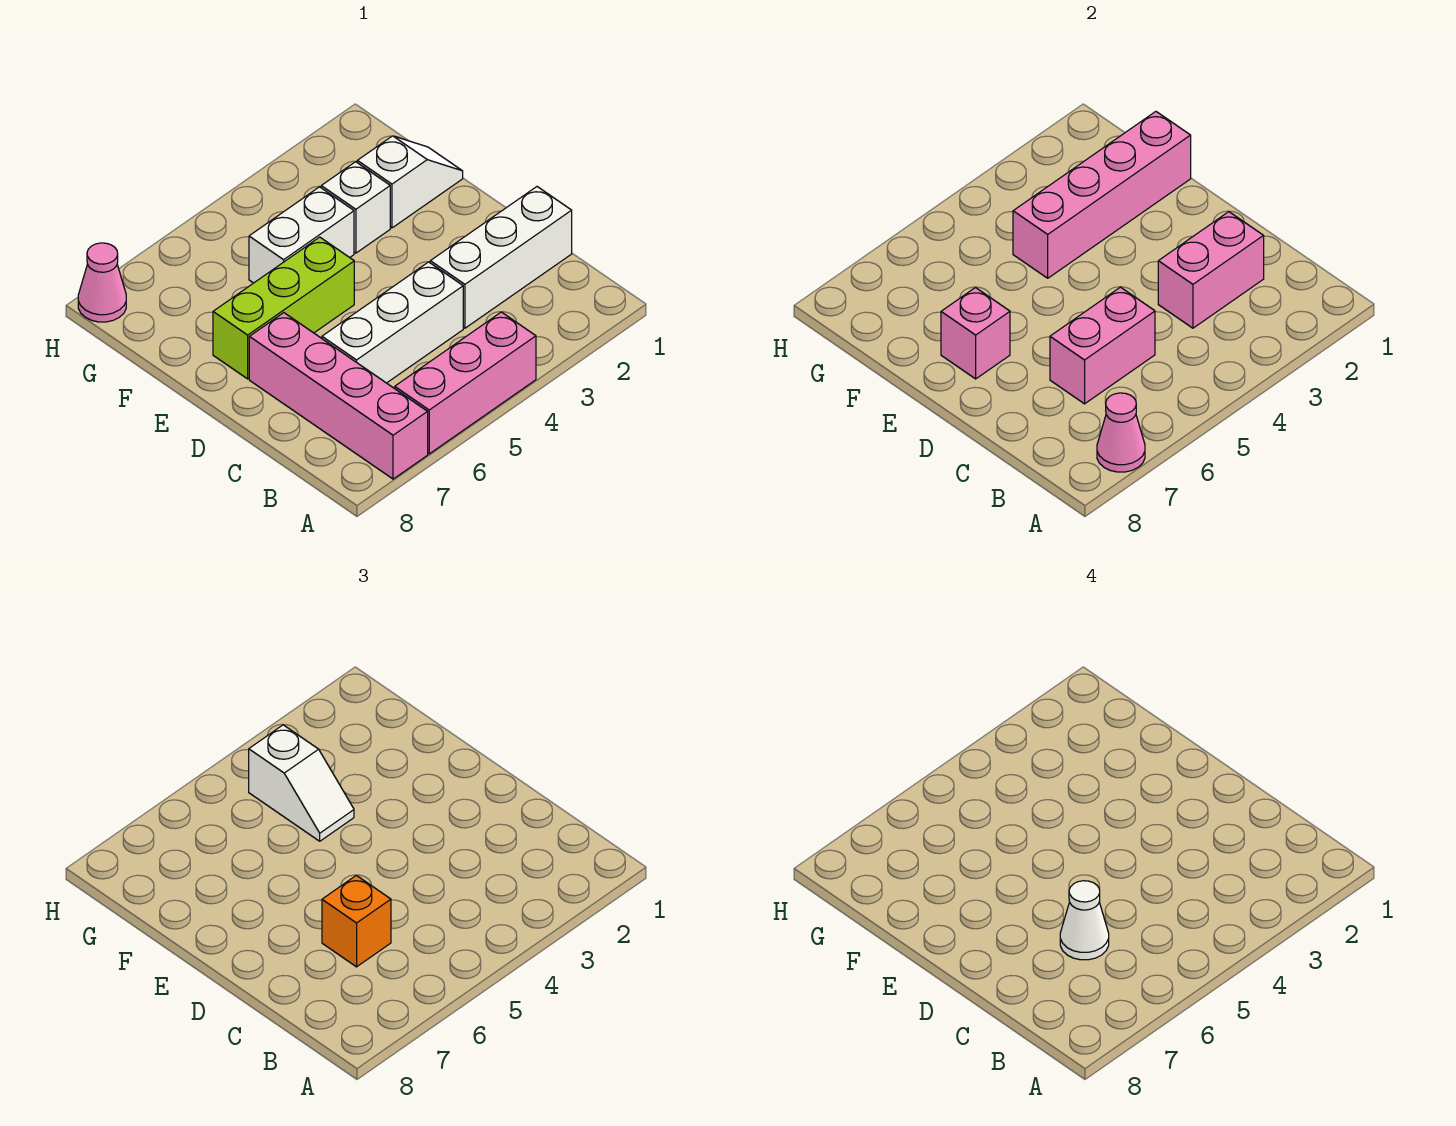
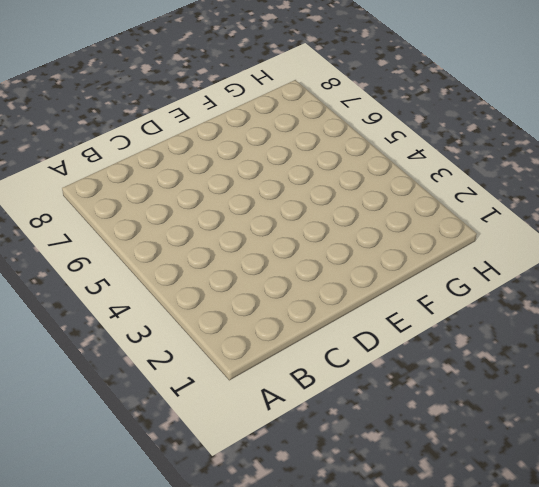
none -> pink brick A4:A6 level 1
none -> pink brick A7:D7 level 1
none -> white brick C1:C3 level 1

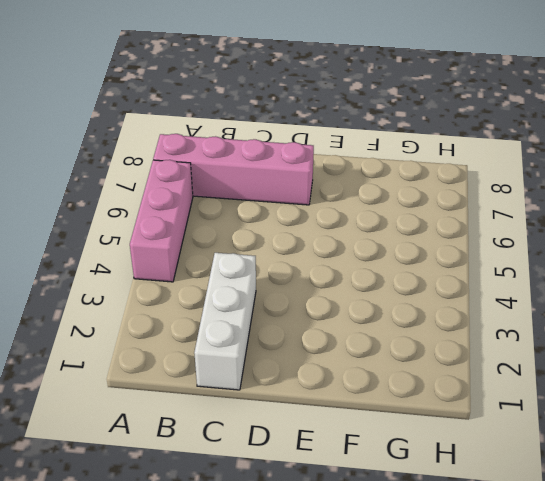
none -> white brick C4:C6 level 1
none -> lime brick E5:E7 level 1
none -> white slope F1:F2 level 1 top 2

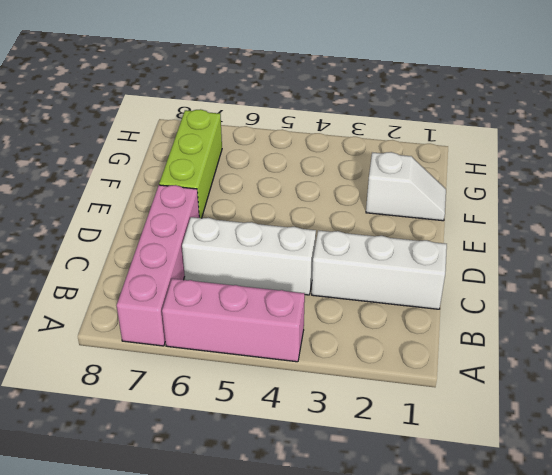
lime brick E7:G7 level 1 -> lime brick E5:E7 level 1
none -> white brick F3 level 1
none -> white brick F4:F5 level 1
none -> pink cone H8 level 1

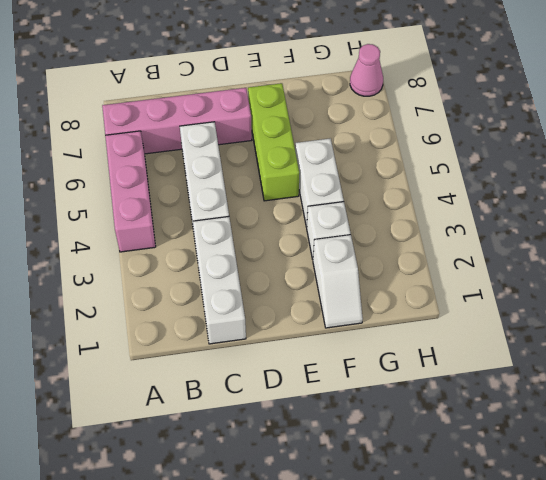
none -> pink cone A7 level 2
none -> pink brick C2:C3 level 2
none -> pink brick C5:C6 level 2

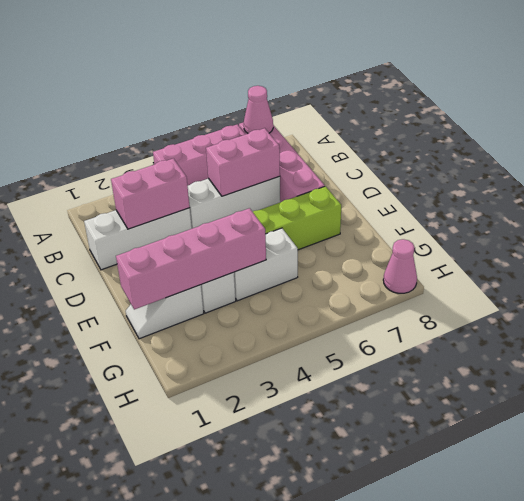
none -> pink brick E7 level 2
none -> orange brick C6 level 3
none -> white slope F4:G4 level 3 top G

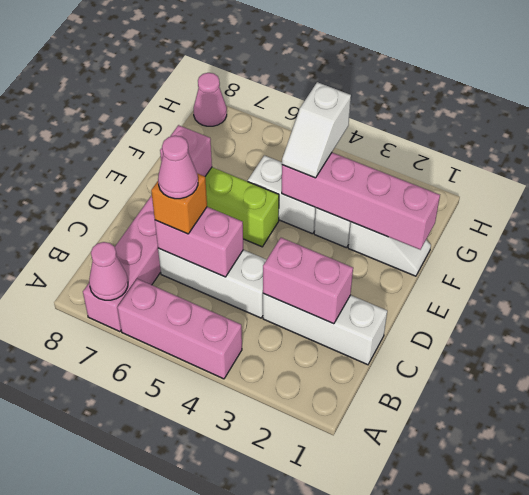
pink cone C6 level 4 -> white cone C6 level 4

